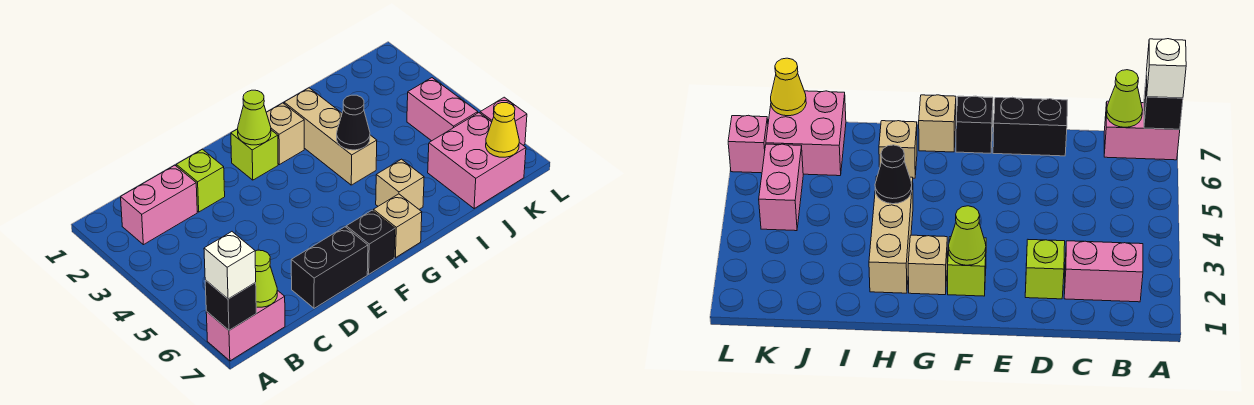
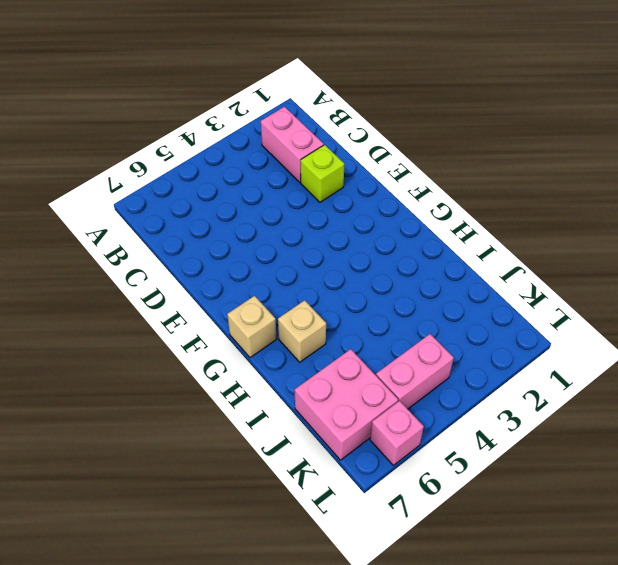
none -> pink brick A7:B7 level 1
none -> black brick D7:E7 level 1
none -> lime brick F2 level 1

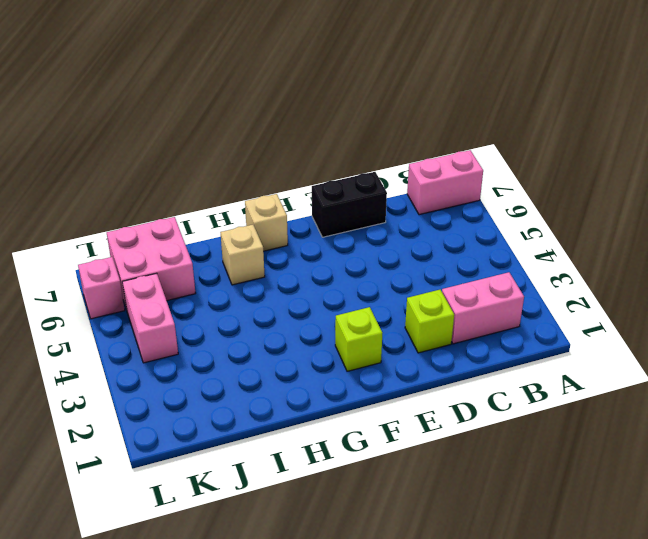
none -> black brick F7 level 1
none -> tan brick G2 level 1
none -> tan brick H2:H4 level 1

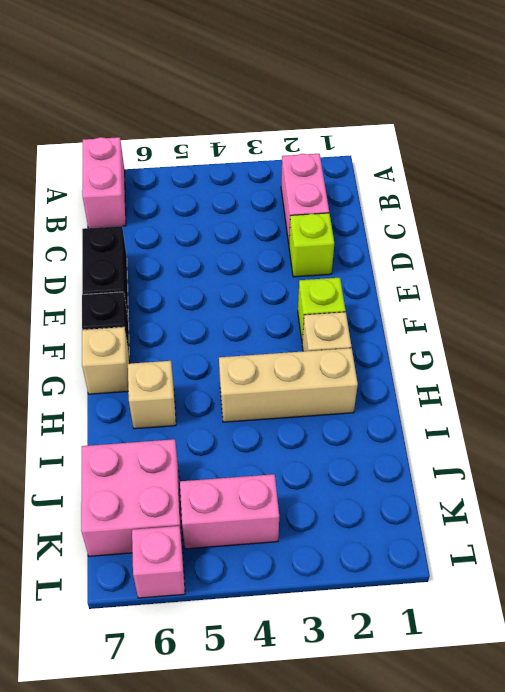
none -> black brick A7 level 2
none -> lime cone B7 level 2
none -> lime cone F2 level 2

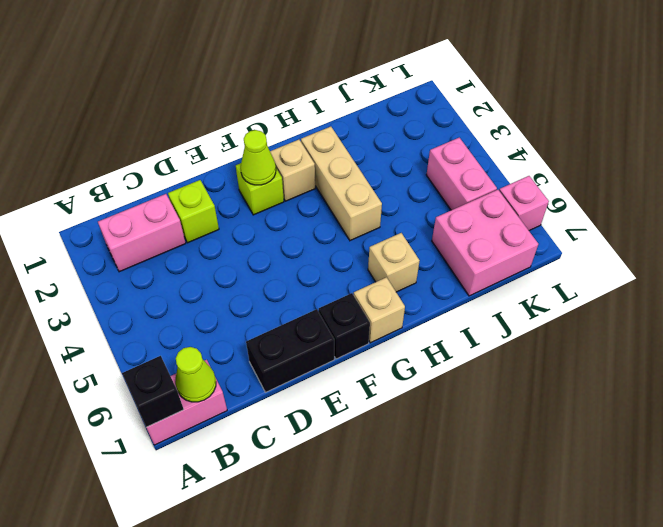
none -> black cone H4 level 2
none -> yellow cone K7 level 2
none -> white brick A7 level 3

